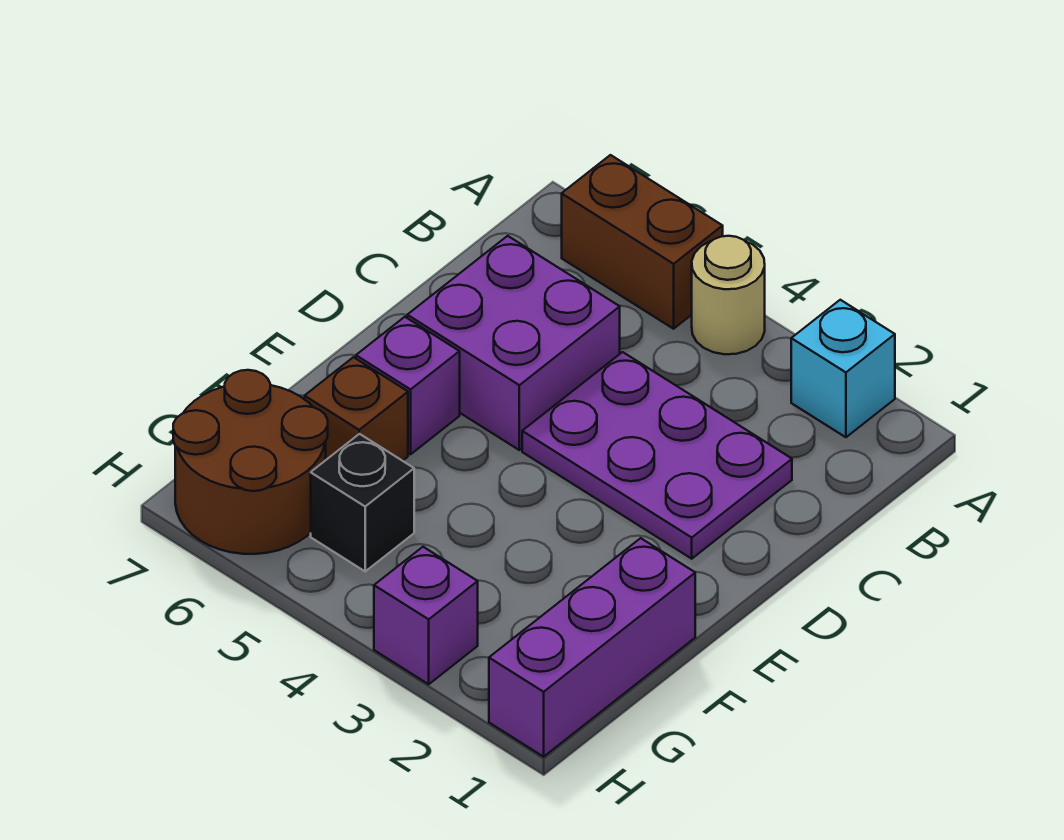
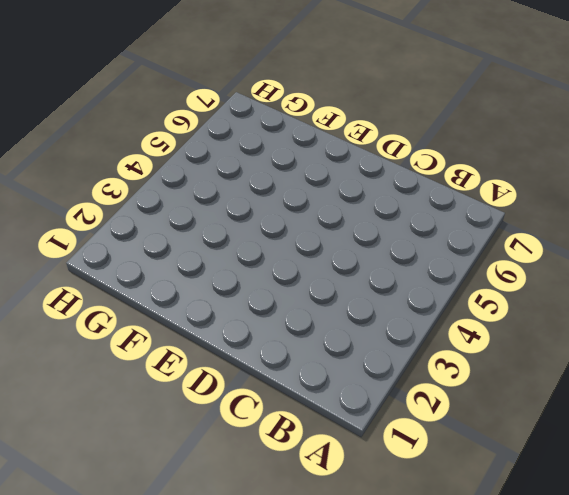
none -> cyan brick A2 level 1
none -> tan round brick A4 level 1

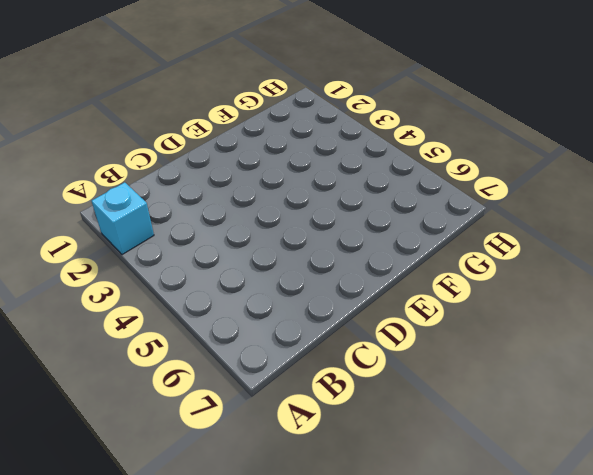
none -> tan round brick A4 level 1
none -> brown brick A5:A6 level 1

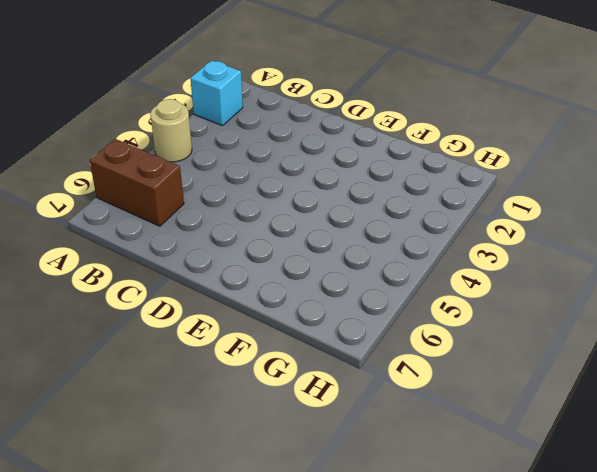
brown brick A6:B6 level 1 -> brown brick A5:A6 level 1
none -> purple plate C2:D4 level 1
none -> purple brick C5:D6 level 1

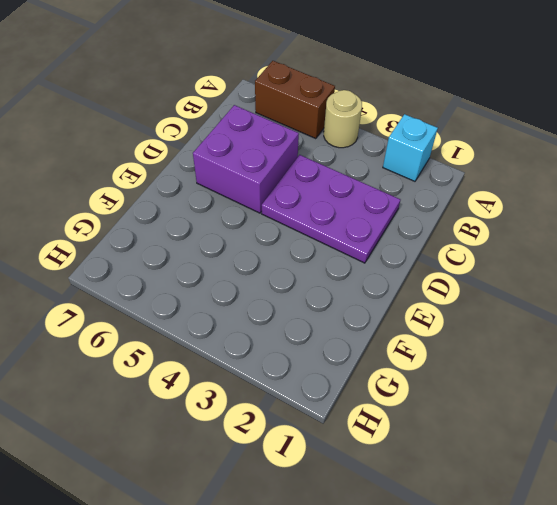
none -> purple brick E6 level 1
none -> purple brick F1:H1 level 1

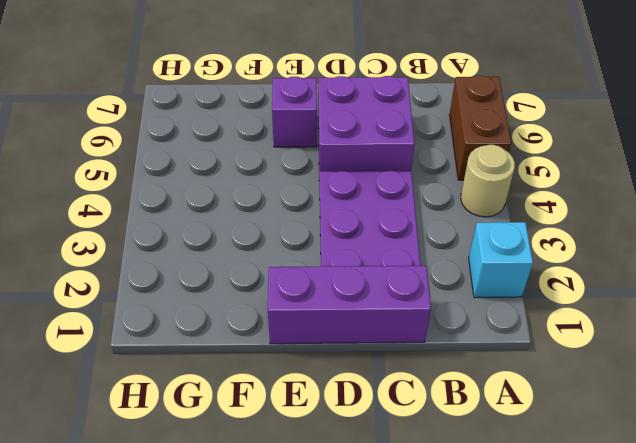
purple brick C1:E1 level 1 -> purple brick F1:H1 level 1
none -> brown brick F6 level 1
none -> black brick G5 level 1

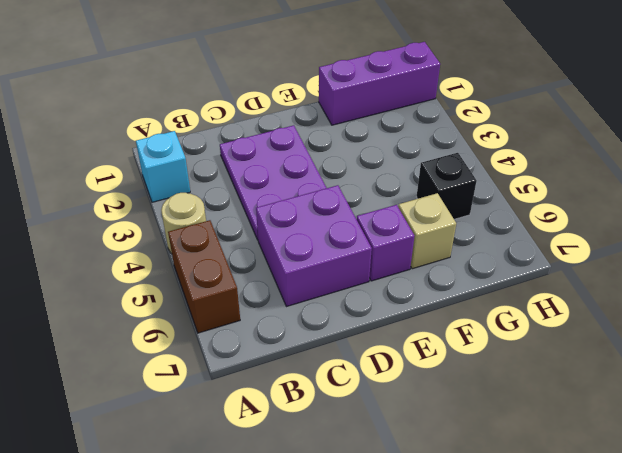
tan brick F6 level 1 -> brown brick F6 level 1
none -> brown round brick G6:H7 level 1
none -> purple brick H3 level 1

